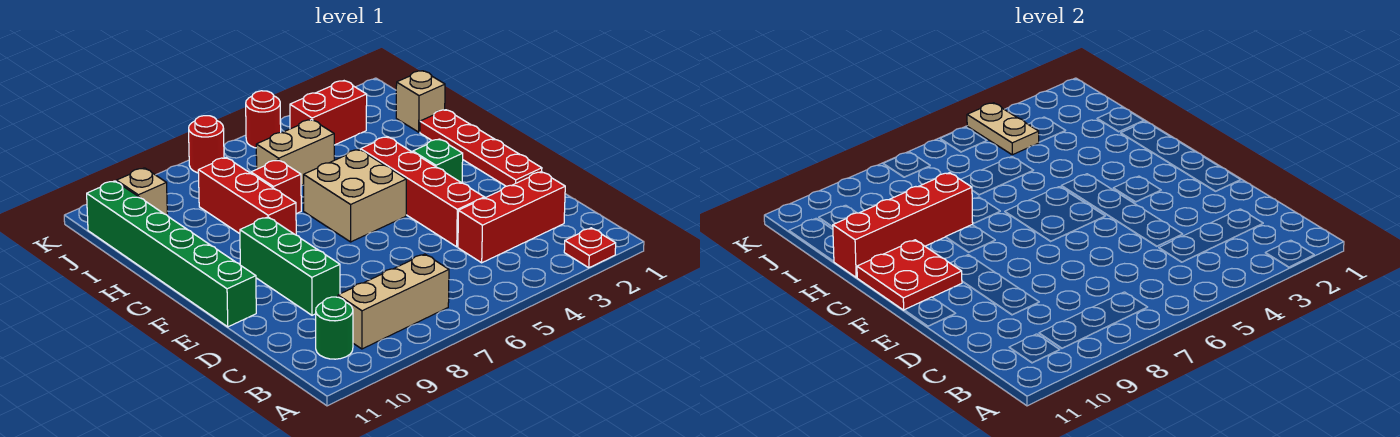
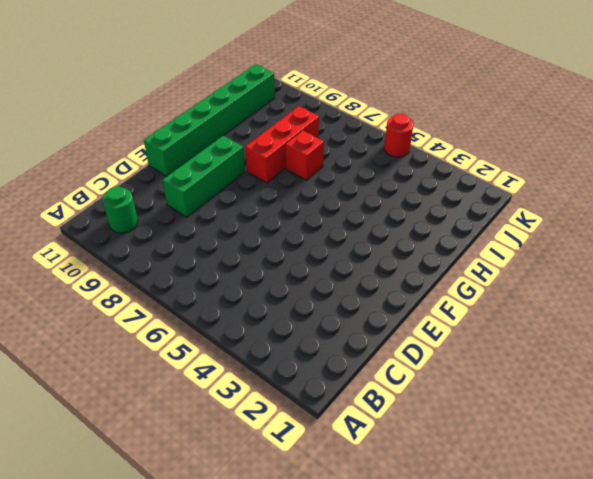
none -> red plate A2 level 1
none -> tan brick B7:B9 level 1
none -> red brick C2:C4 level 1

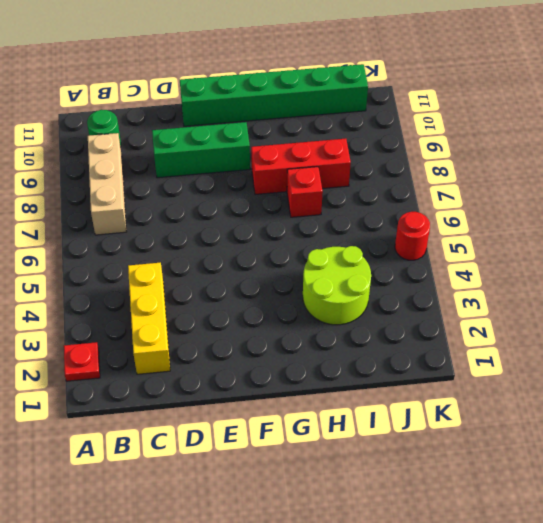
yellow brick C2:C4 level 1 -> red brick C2:C4 level 1
lime round brick H3:I4 level 1 -> none
none -> red brick D4:G4 level 1
none -> red plate E1:H1 level 1
none -> green brick F3 level 1

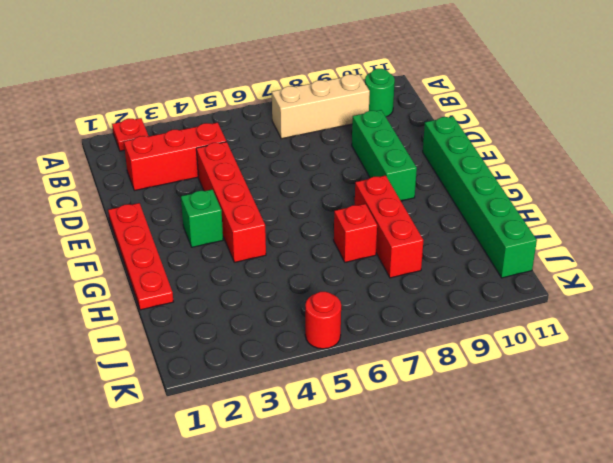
none -> tan brick F5:G6 level 1
none -> tan brick I1 level 1
none -> tan brick I5:I6 level 1

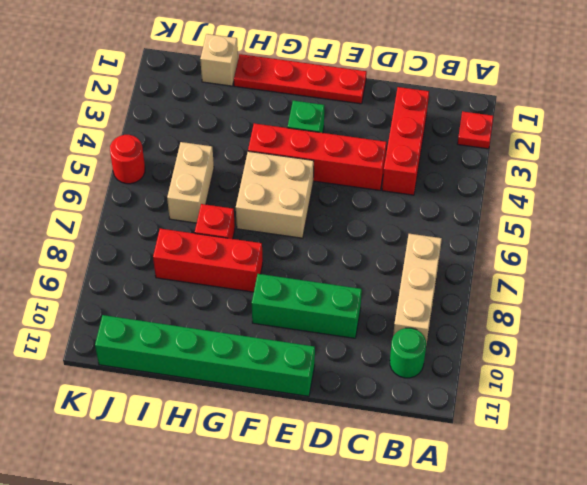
none -> red brick J3:J4 level 1
none -> tan brick J10 level 1
none -> red round brick K7 level 1

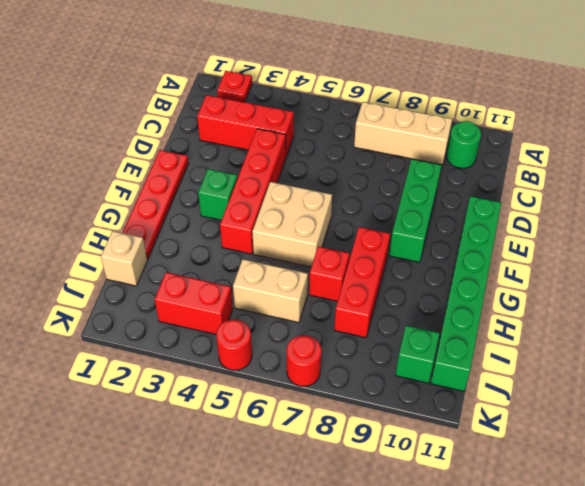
green brick J10 level 1 -> tan brick J10 level 1
none -> red plate F10:G11 level 2
none -> red brick H8:H11 level 2
none -> tan plate J4:K4 level 2

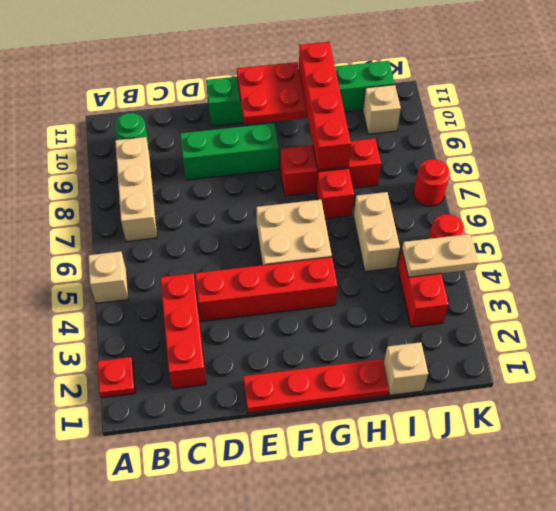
tan brick A5 level 1 -> none
none -> green brick F3 level 1

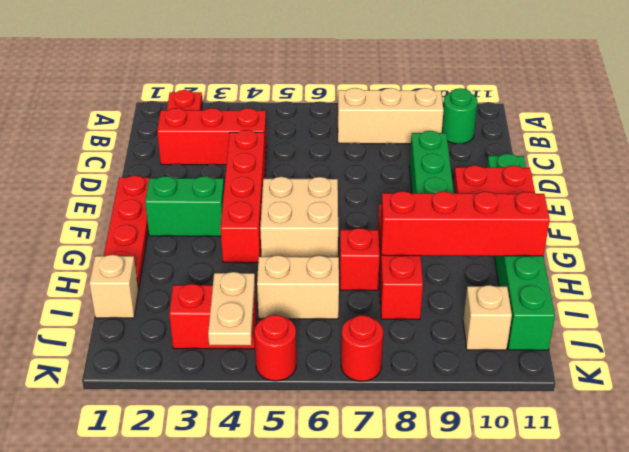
green brick F2:F3 level 1 -> green brick F3 level 1

